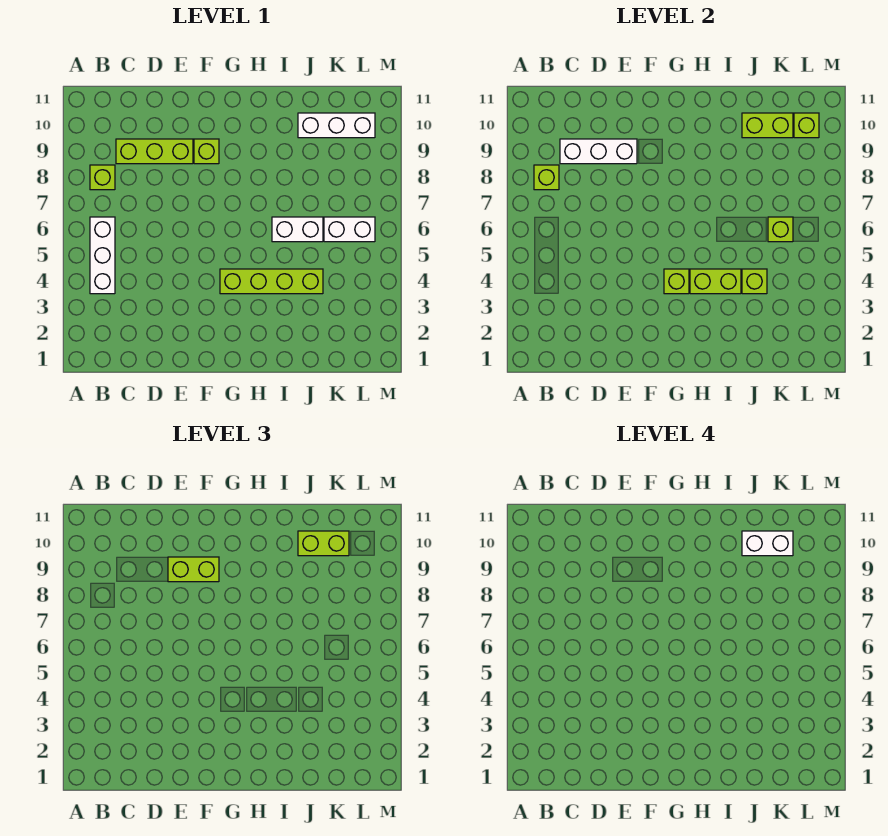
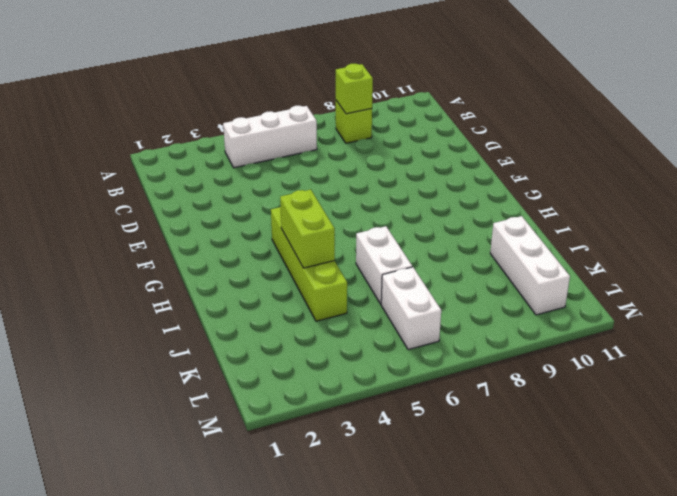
none -> lime brick C9:E9 level 1
none -> lime brick F9 level 1
none -> white brick C9:E9 level 2

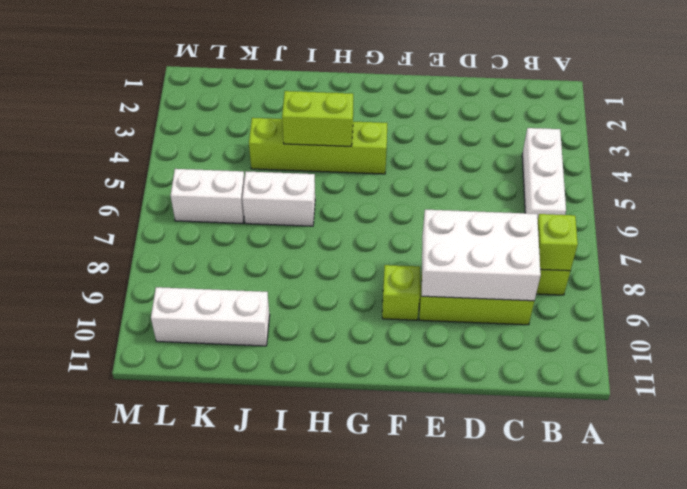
white brick C8:E9 level 2 -> white brick C9:E9 level 2
none -> lime brick G4 level 2
none -> lime brick J4 level 2
none -> lime brick J10:K10 level 2

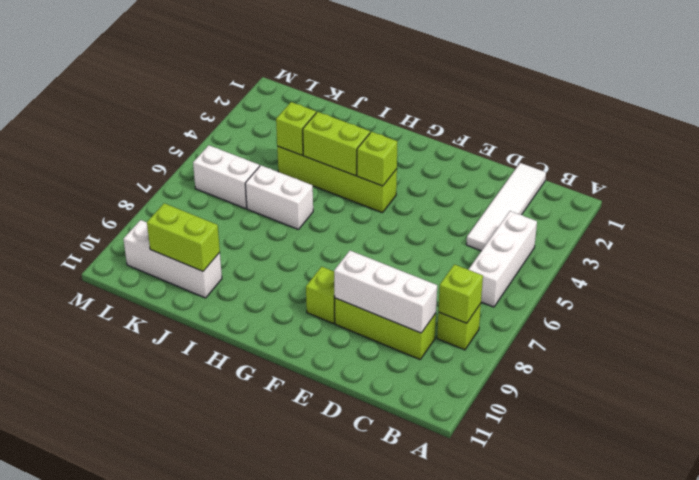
white tile C1:C4 level 1 -> none
none -> lime brick K6 level 2
none -> lime brick L10 level 2
none -> lime brick E9:F9 level 3

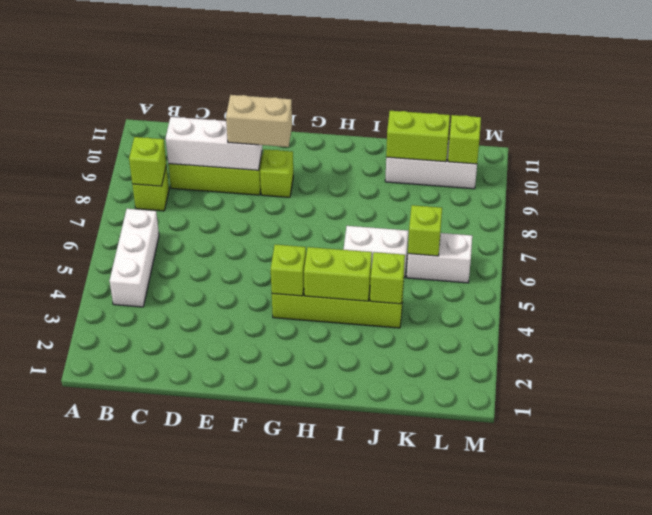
tan brick E9:F9 level 3 -> lime brick E9:F9 level 3
none -> lime brick J10:K10 level 3
none -> white brick J10:K10 level 4

